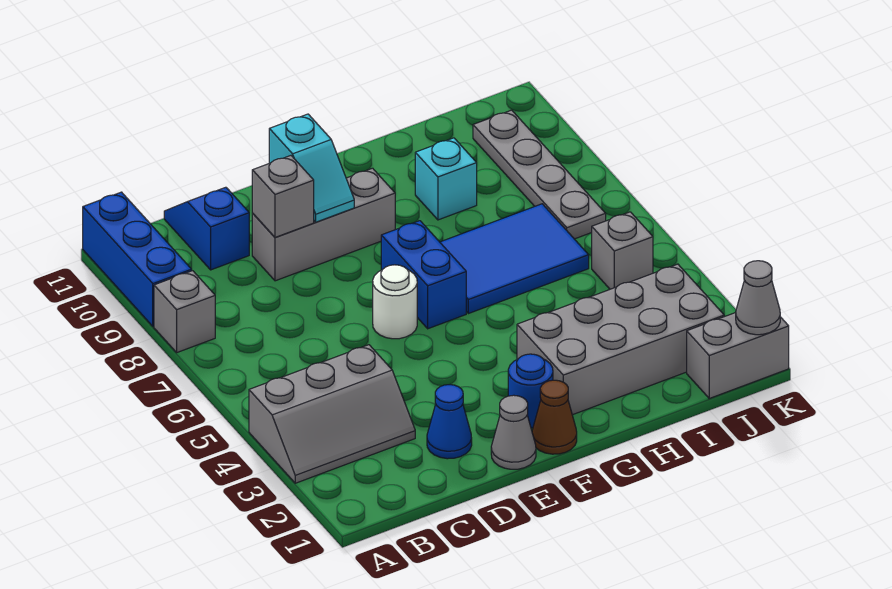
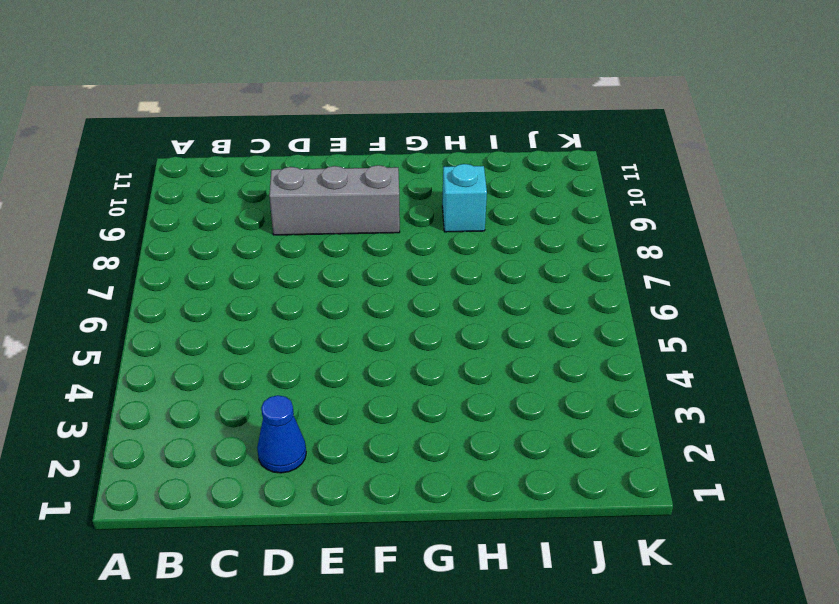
none -> grey slope A3:C4 level 1 top 4
none -> grey brick A8 level 1
none -> blue brick A9:A11 level 1

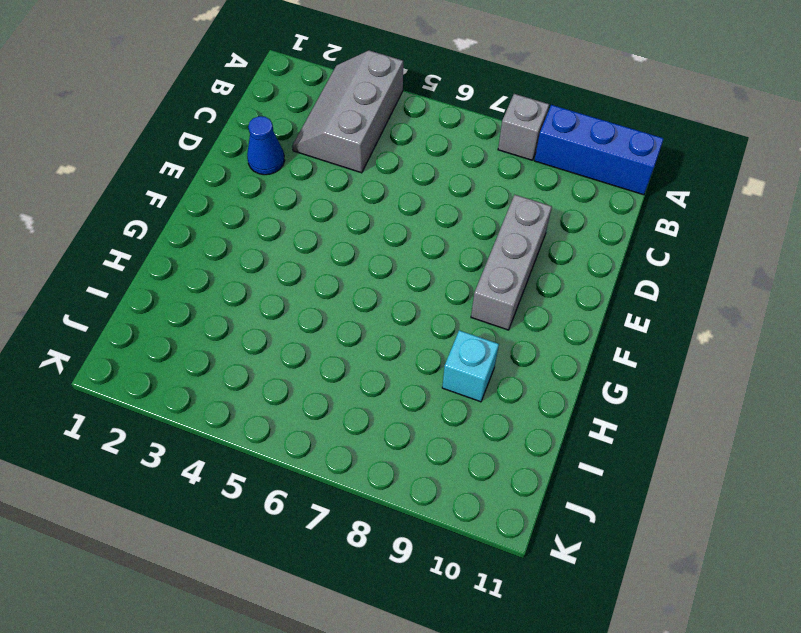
none -> blue slope C10:C11 level 1 top 10
none -> grey cone E1 level 1
none -> white round brick E6 level 1

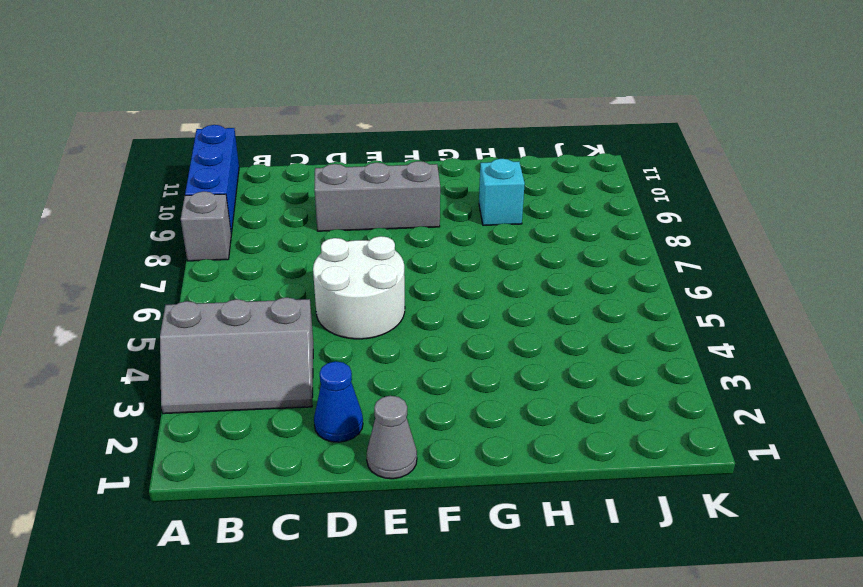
white round brick D5:E6 level 1 -> white round brick E6 level 1
none -> blue slope C10:C11 level 1 top 10
none -> brown cone F1 level 1
none -> blue round brick F2 level 1

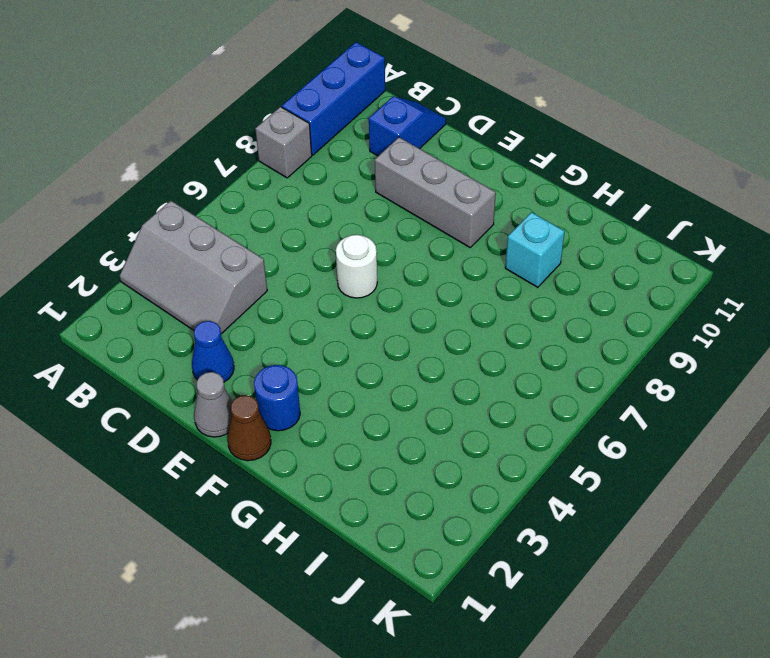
none -> blue brick F6:F7 level 1
none -> grey brick G2:J3 level 1
none -> blue tile G6:I7 level 1

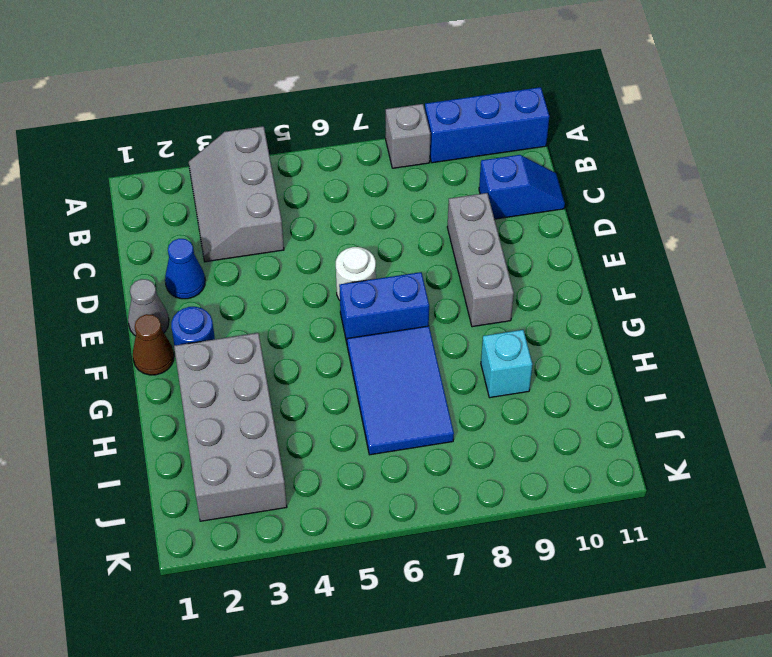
none -> grey brick J1:K1 level 1
none -> grey brick J5 level 1
none -> grey plate J7:J10 level 1

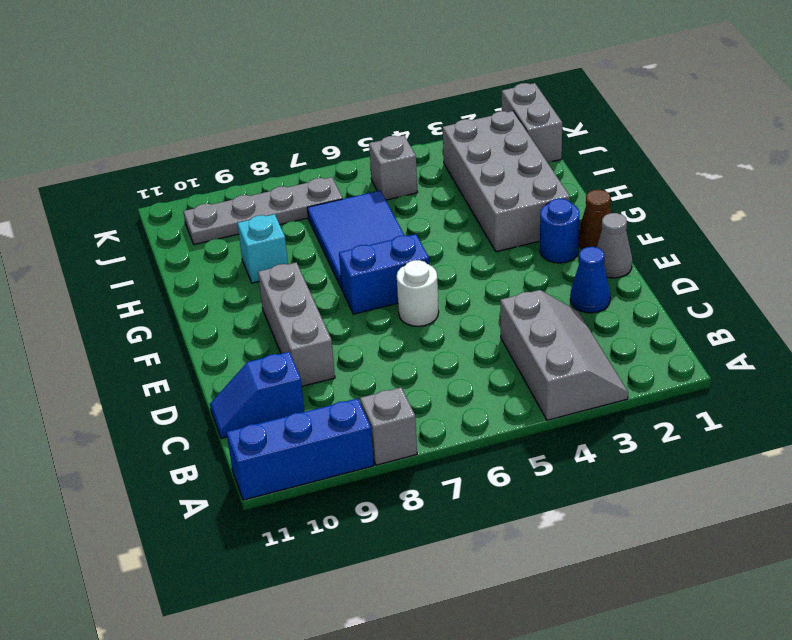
none -> grey brick D9 level 2
none -> cyan slope E9:E10 level 2 top 10
none -> grey cone K1 level 2

